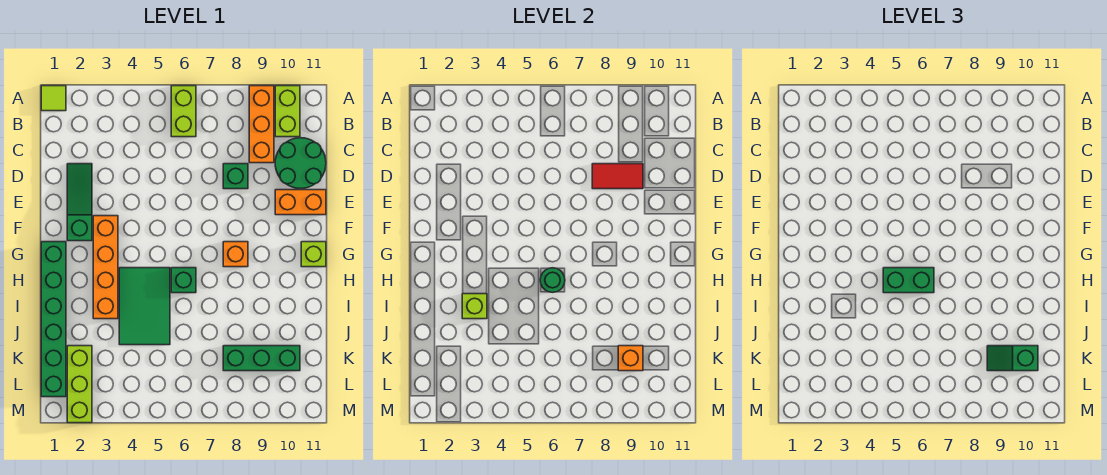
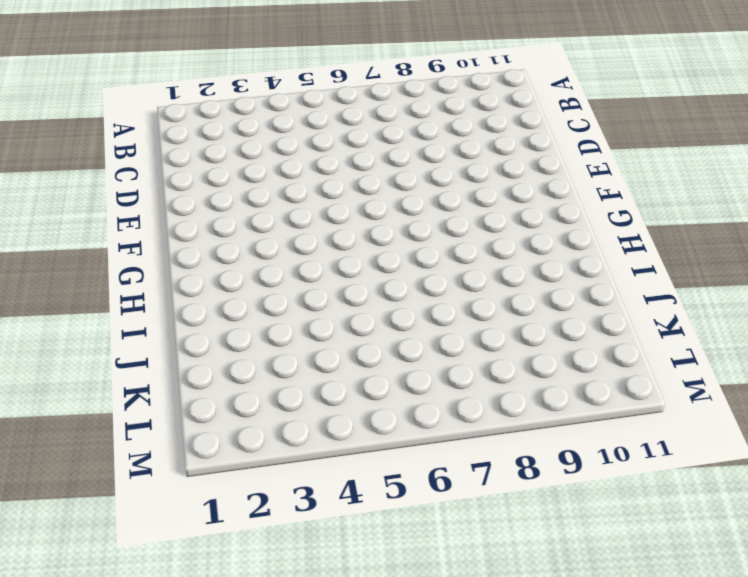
none -> lime tile A1 level 1
none -> lime brick A6:B6 level 1
none -> orange brick A9:C9 level 1

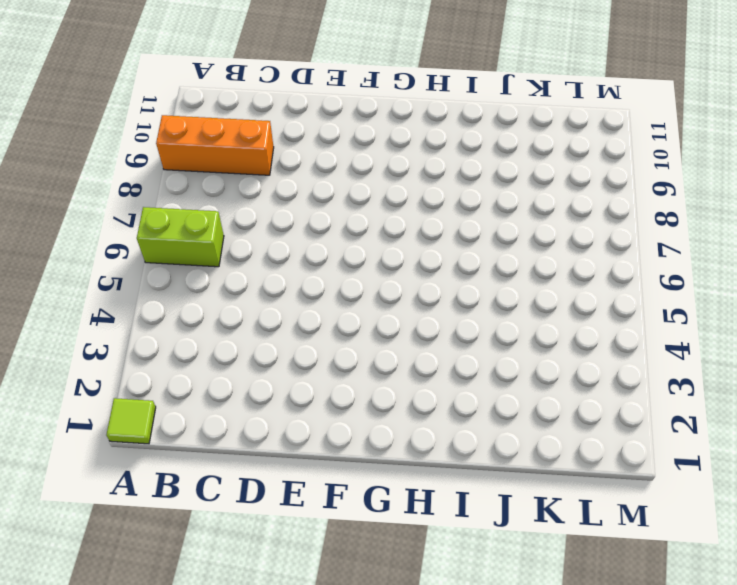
none -> lime brick A10:B10 level 1
none -> green round brick C10:D11 level 1
none -> green slope D2:F2 level 1 top F

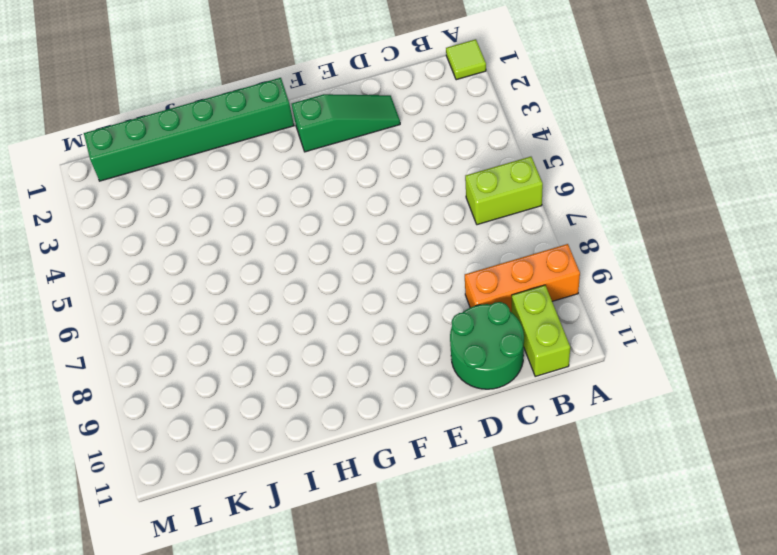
lime brick B10:B11 level 1 -> lime brick A10:B10 level 1
none -> green brick D8 level 1
none -> orange brick E10:E11 level 1
none -> orange brick F3:I3 level 1

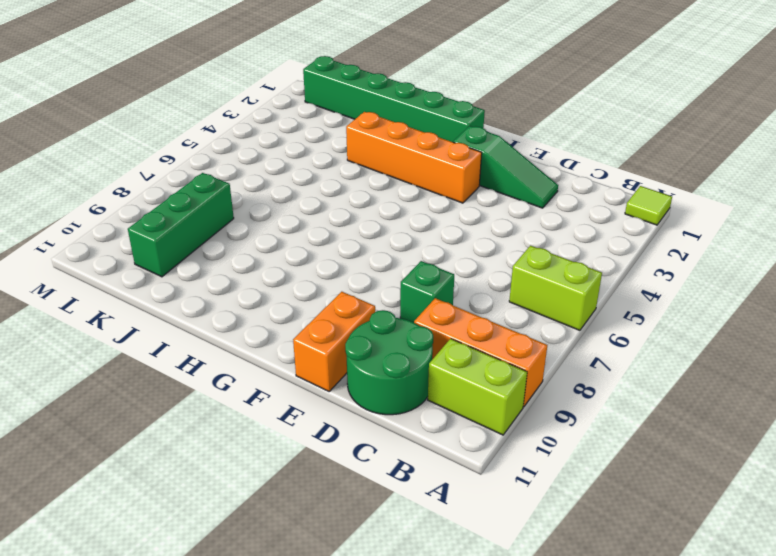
none -> orange brick G8 level 1
none -> lime brick G11 level 1
none -> green tile H4:J5 level 1

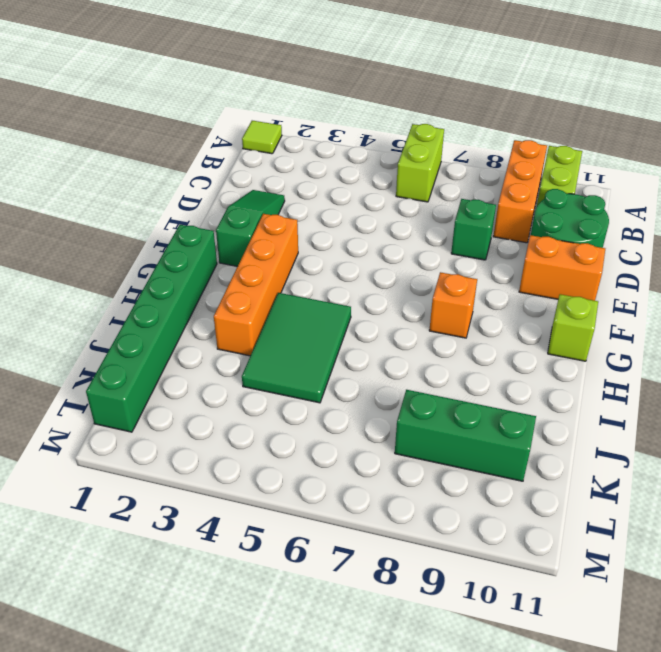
none -> green brick H6 level 1
none -> lime brick K2:M2 level 1
none -> red tile D8:D9 level 2

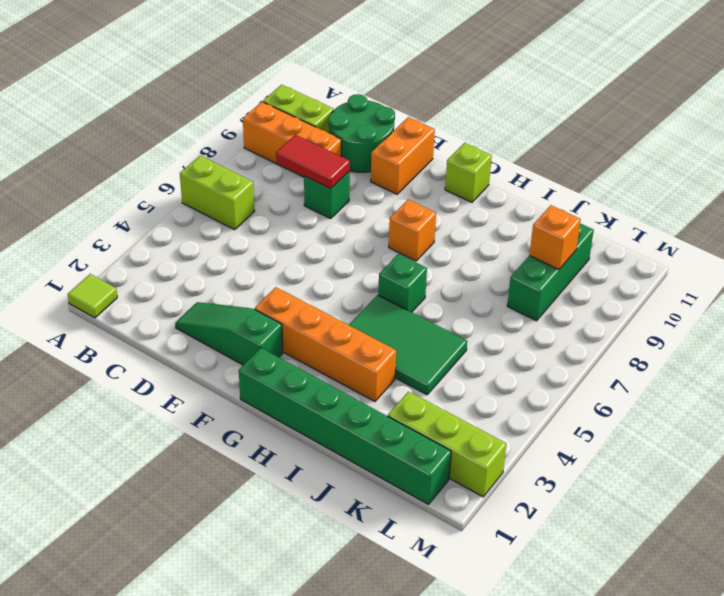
red tile C8:D8 level 2 -> red tile D8:D9 level 2
none -> green round brick H6 level 2
none -> lime brick I3 level 2
none -> green brick H5:H6 level 3

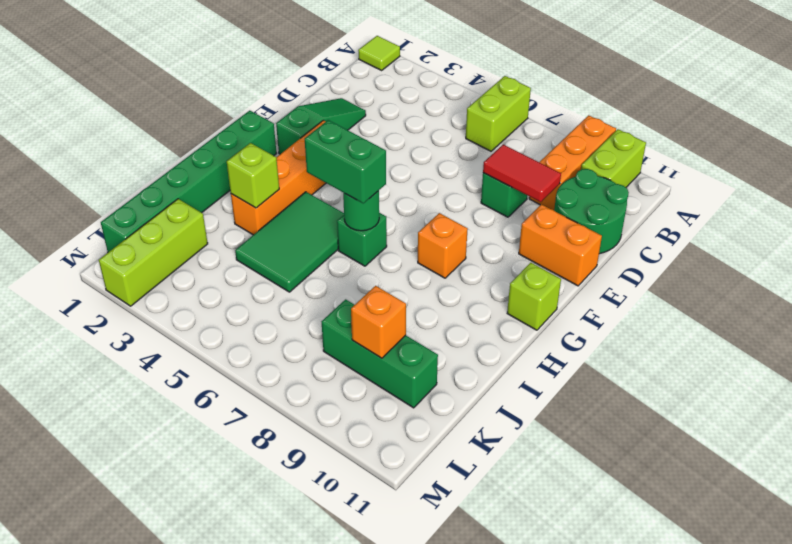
none -> green slope K9:K10 level 3 top 10

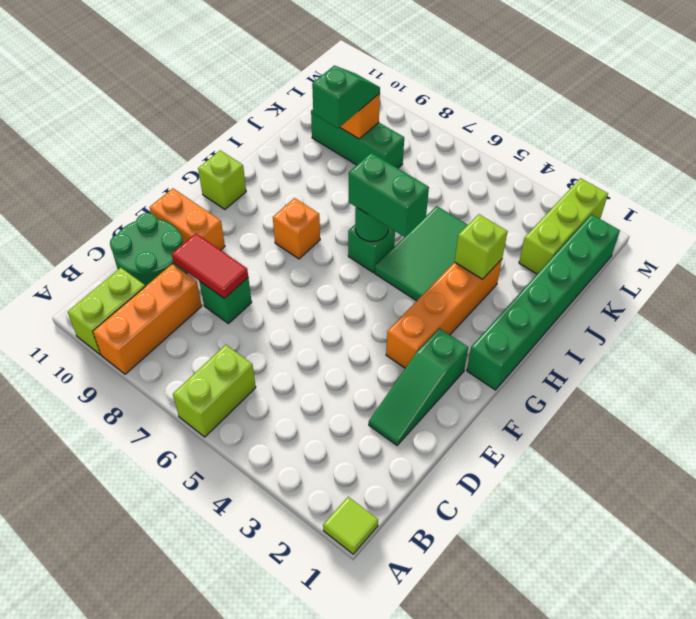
green slope J9:K9 level 3 top J -> green slope K9:K10 level 3 top 10

